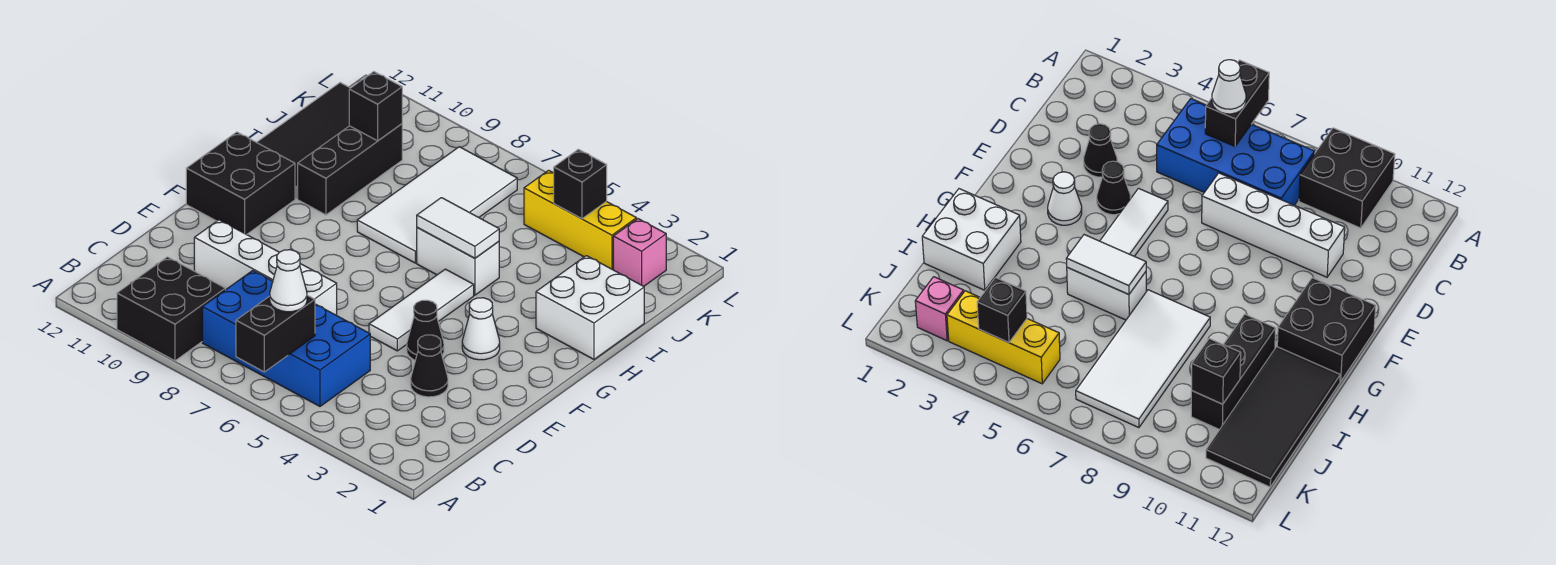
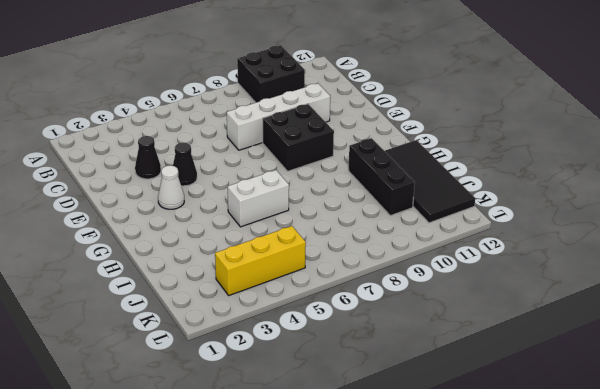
black brick E8:F9 level 1 -> black brick F11:G12 level 1
none -> blue brick B5:C8 level 1
none -> white tile E5:G5 level 1
none -> white brick H1:I2 level 1

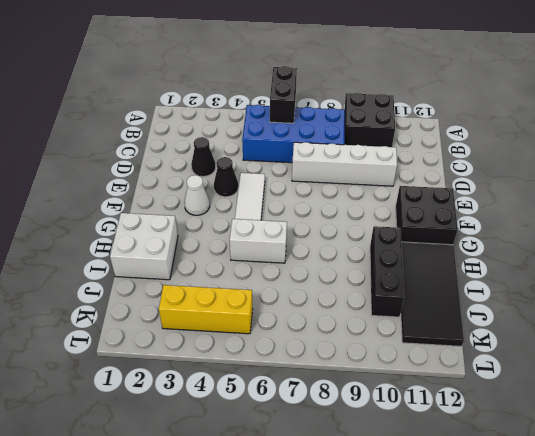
none -> white tile H7:K8 level 1
none -> pink brick K2 level 1
none -> white tile H5:H6 level 2

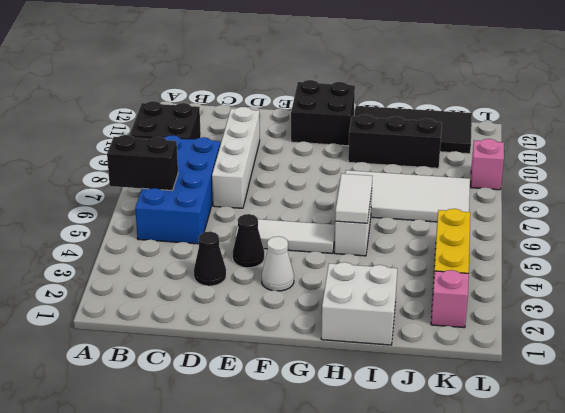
pink brick L9 level 1 -> none
none -> black brick J10 level 2
none -> black brick K4 level 2
none -> white cone B6 level 3

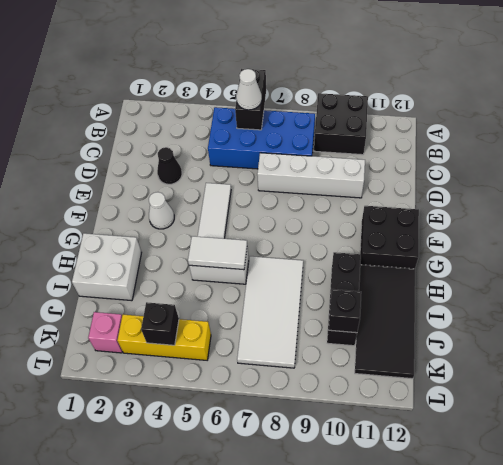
none -> black cone E4 level 1

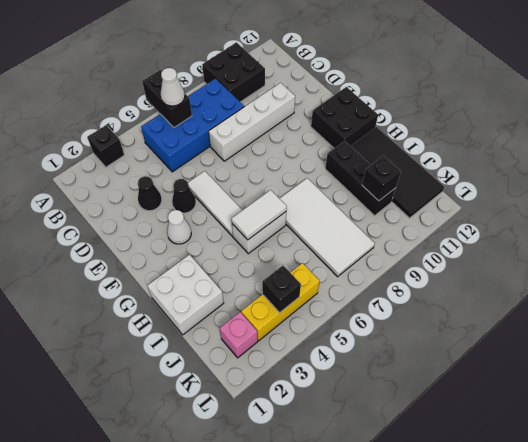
black brick A3 level 1 -> none

